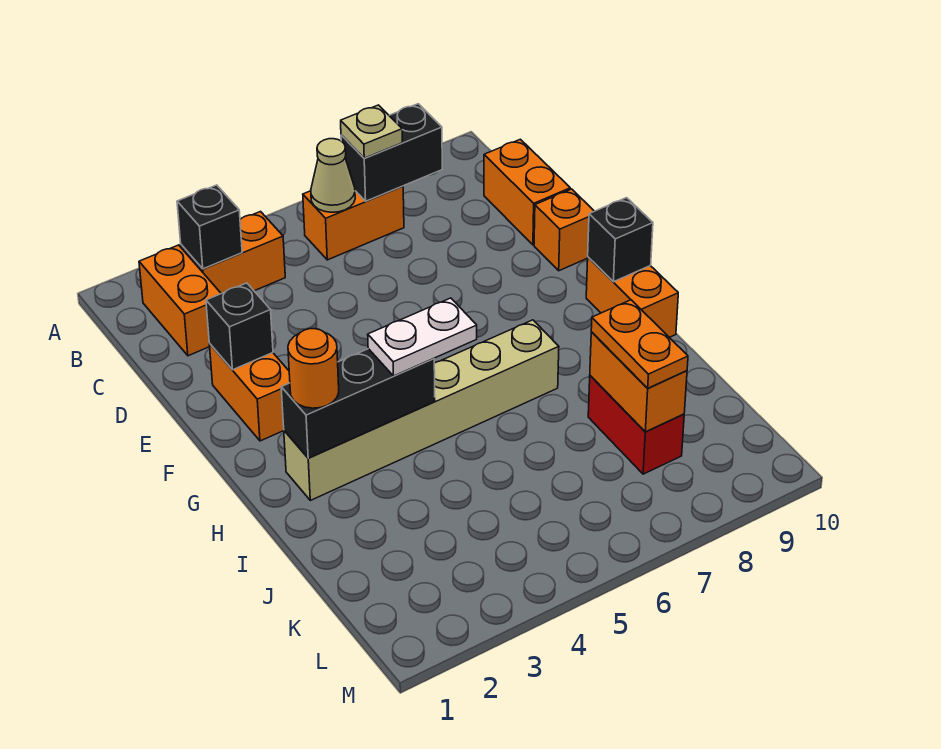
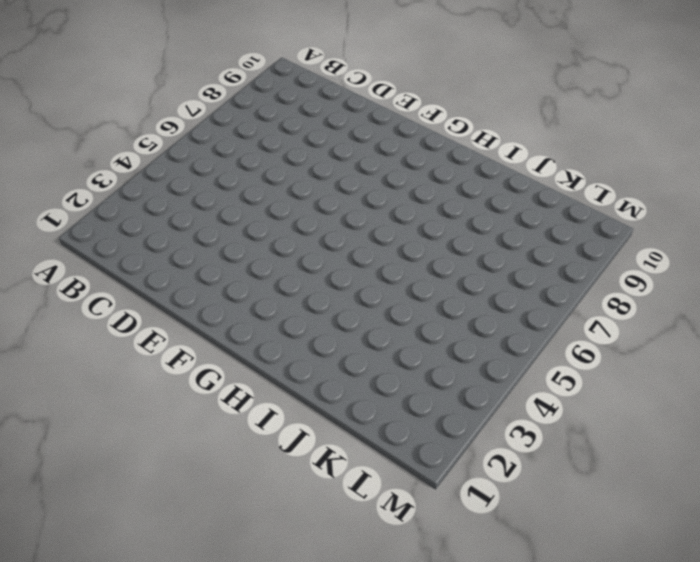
none -> orange brick B2:C2 level 1
none -> orange brick B3:B4 level 1
none -> orange brick B6:B7 level 1

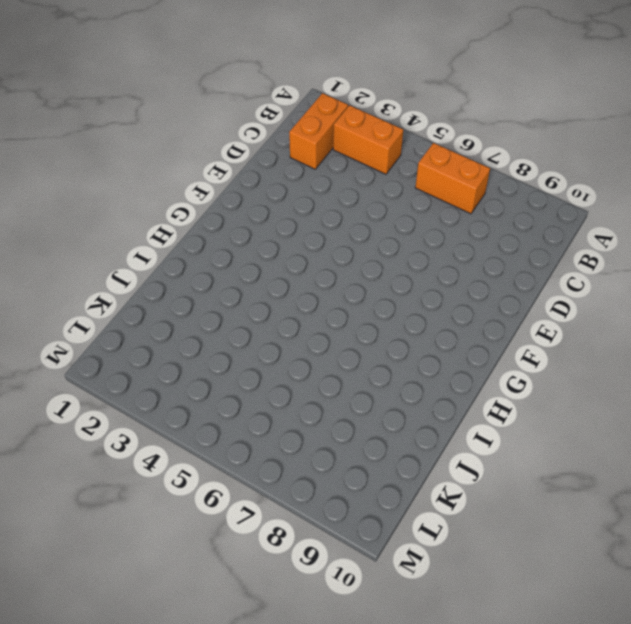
none -> orange brick C10:D10 level 1
none -> orange brick E2:F2 level 1
none -> orange brick E10 level 1

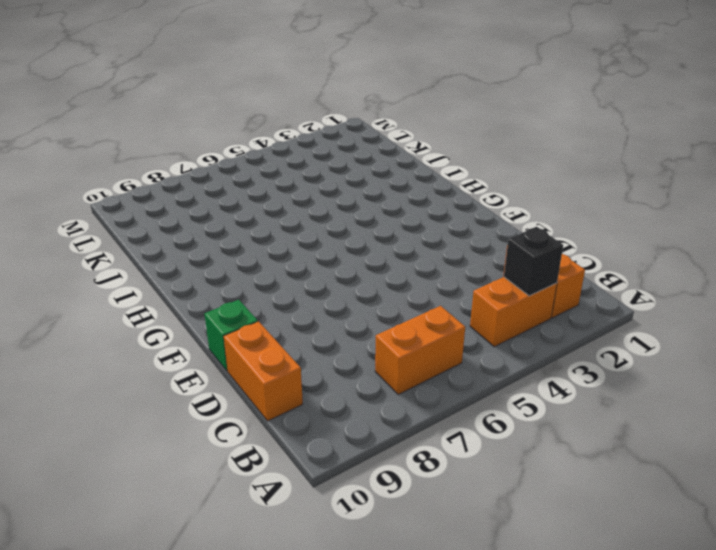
green brick E10 level 1 -> orange brick E10 level 1
none -> orange brick E2:F2 level 1
none -> orange brick G10:H10 level 1
none -> tan brick H2:H7 level 1

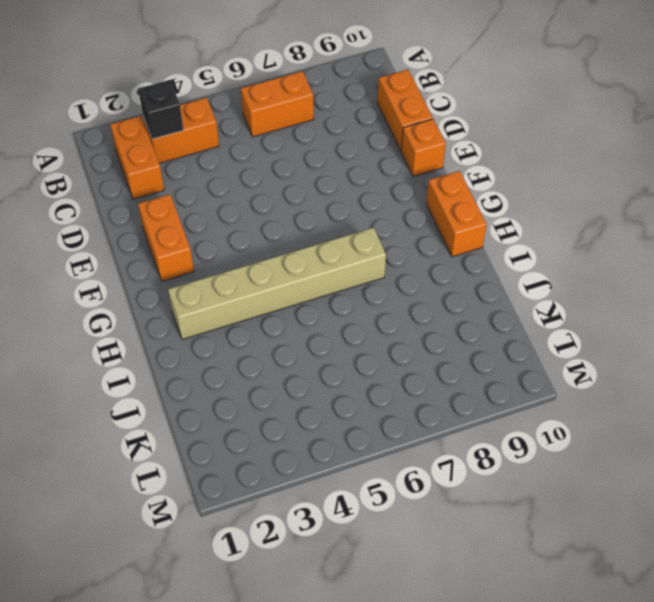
none -> red brick J8:K8 level 1
none -> tan cone B6 level 2
none -> black brick B7:B8 level 2

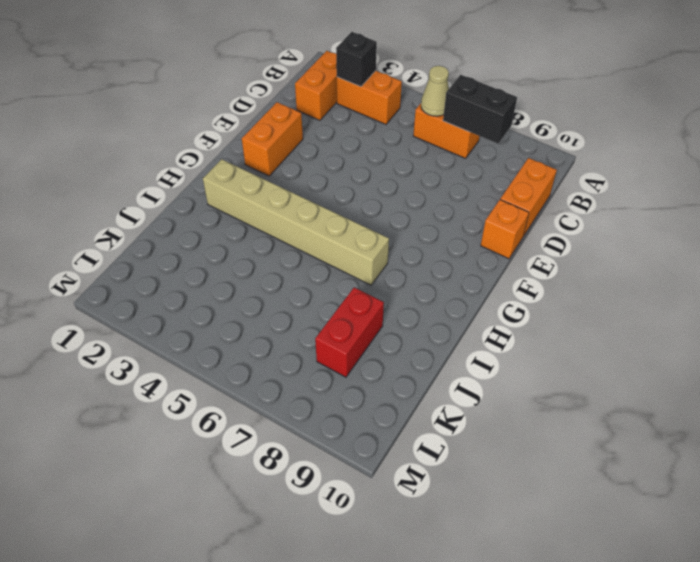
none -> orange brick G10:H10 level 1
none -> black brick E2 level 2
none -> black brick G10 level 2

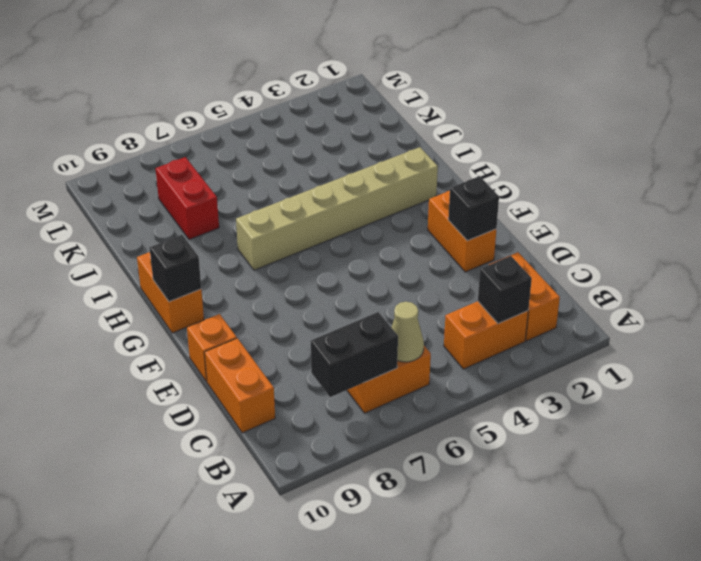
none -> black brick H2:H4 level 2
none -> orange brick J8:K8 level 2
none -> tan plate B7 level 3

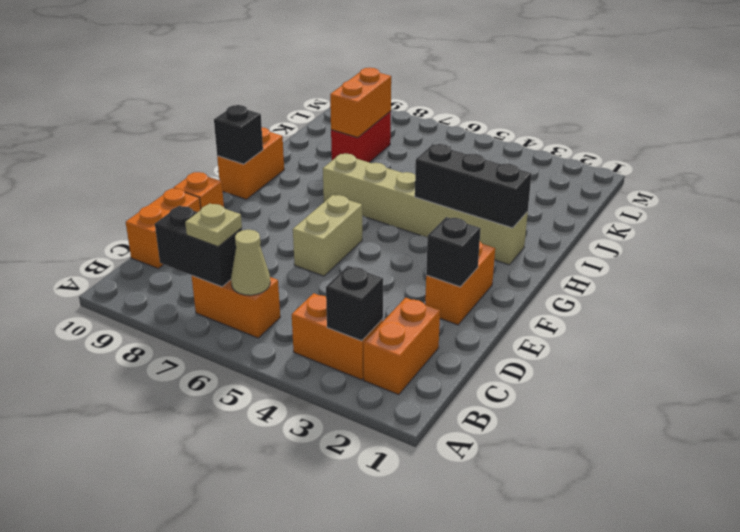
tan brick E6:F6 level 1 -> none
none -> orange round brick H2 level 3
none -> white plate H4:H5 level 3
none -> orange plate J8:K8 level 3

